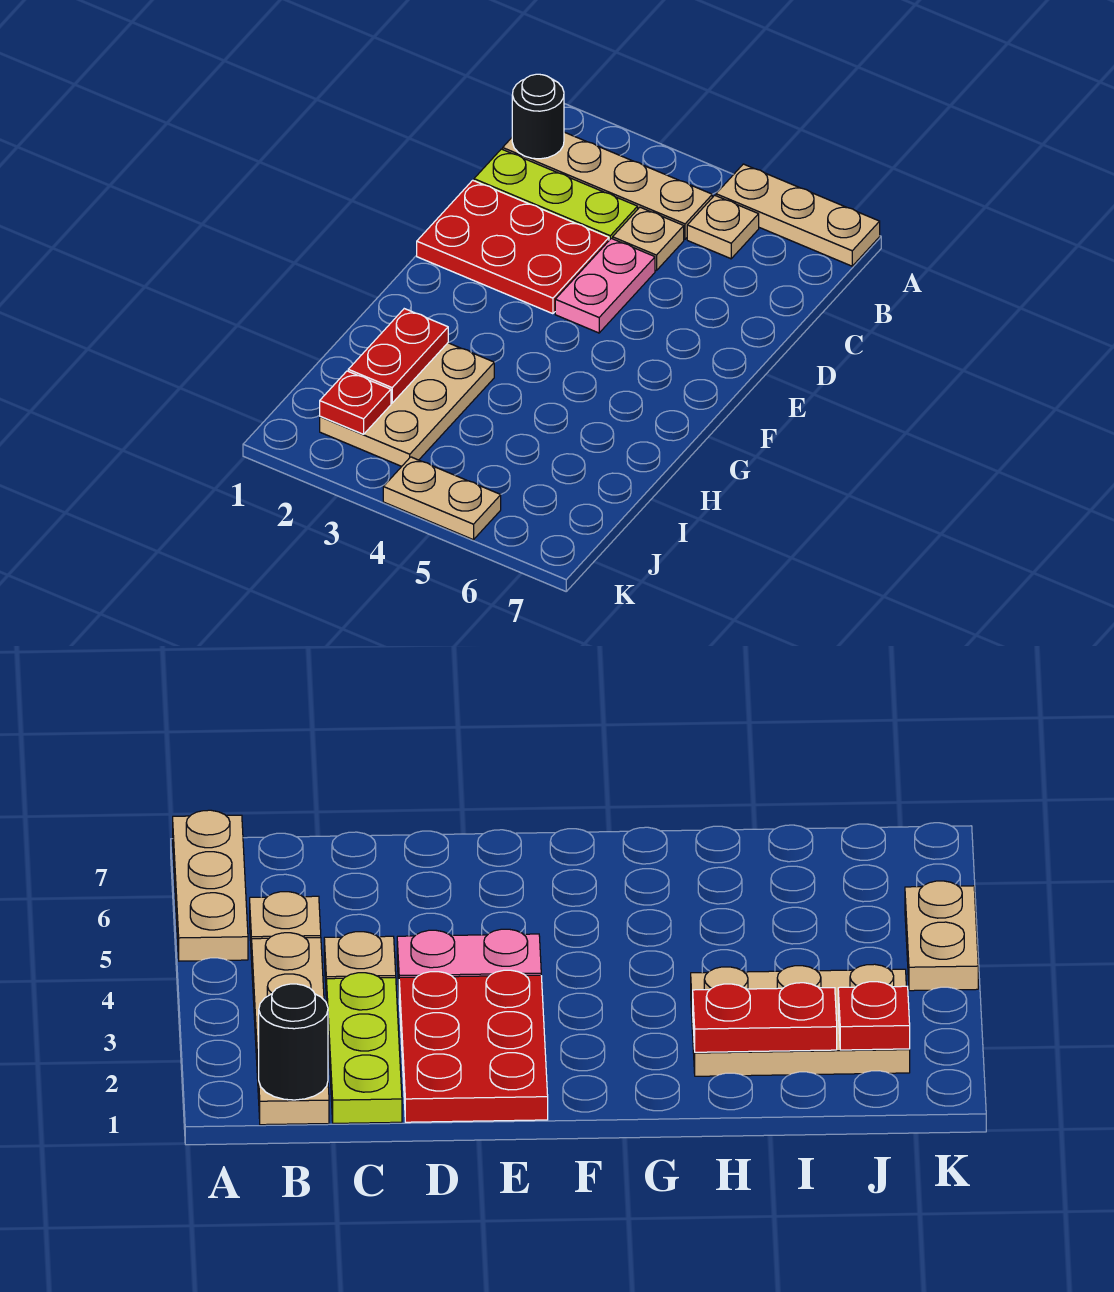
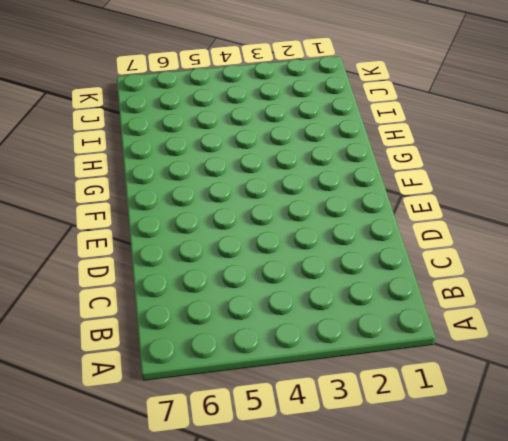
none -> tan plate A5:A7 level 1
none -> tan plate B1:B4 level 1
none -> tan plate B5 level 1

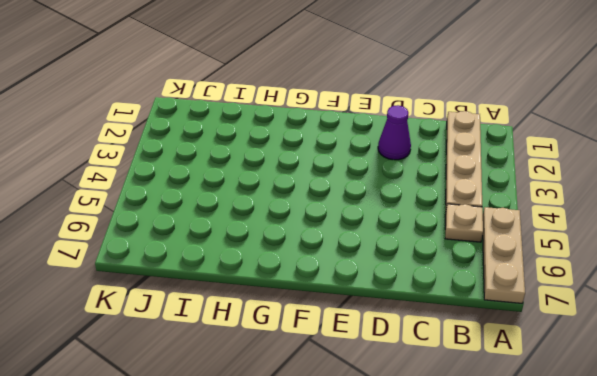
purple cone D2 level 1 -> red plate D1:E3 level 1
none -> lime plate C1:C3 level 1
none -> tan plate C4 level 1
none -> pink plate D4:E4 level 1

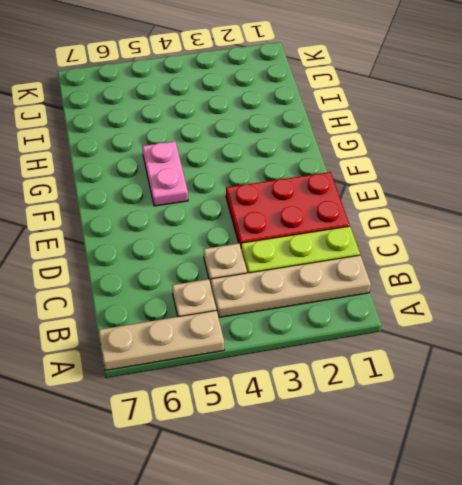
pink plate F5:G5 level 1 -> pink plate D4:E4 level 1
none -> tan plate H2:J3 level 1
none -> tan plate K4:K5 level 1
none -> black round brick B1 level 2

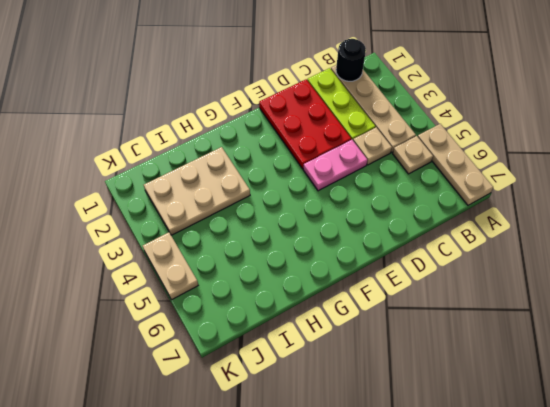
none -> red plate H2:I2 level 2
none -> red plate J2 level 2

